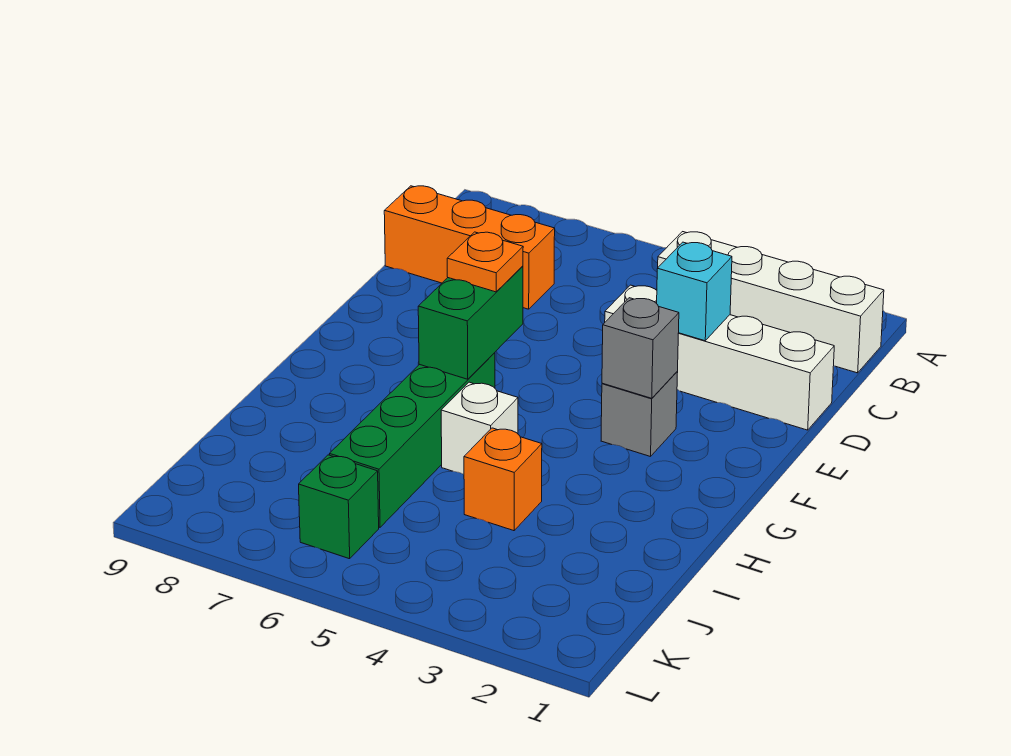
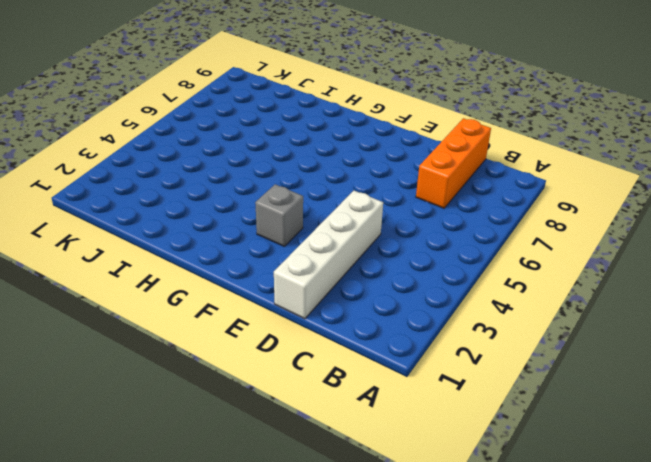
none -> white brick B1:B4 level 1
none -> green brick G6:J6 level 1
none -> white brick H5 level 1

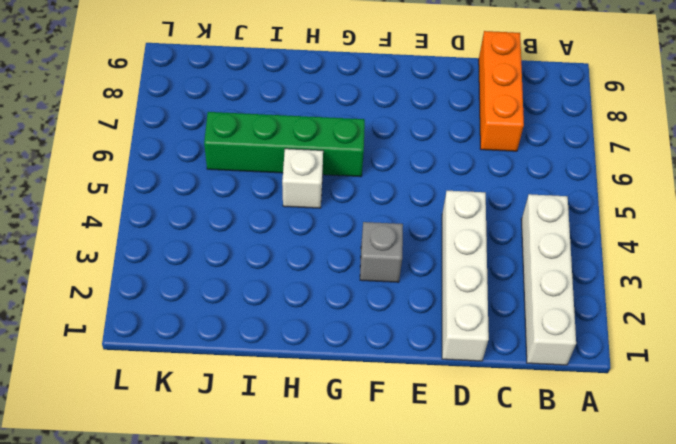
none -> orange brick I4 level 1
none -> green brick K6 level 1
none -> cyan brick D3 level 2

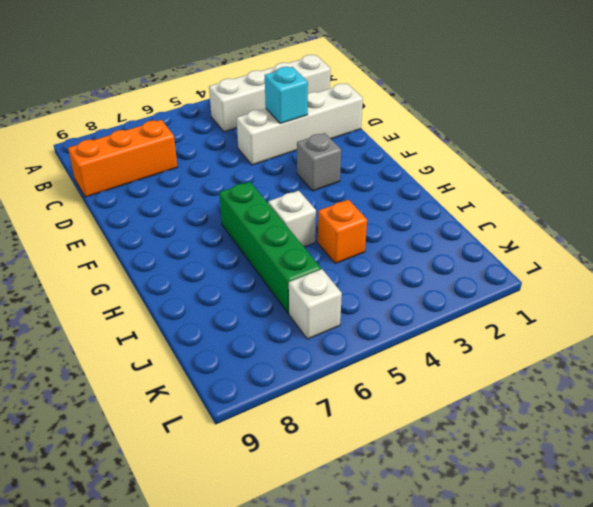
white brick K6 level 1 -> green brick K6 level 1
none -> grey brick F3 level 2
none -> green brick F6:G6 level 2
none -> orange plate F6 level 3

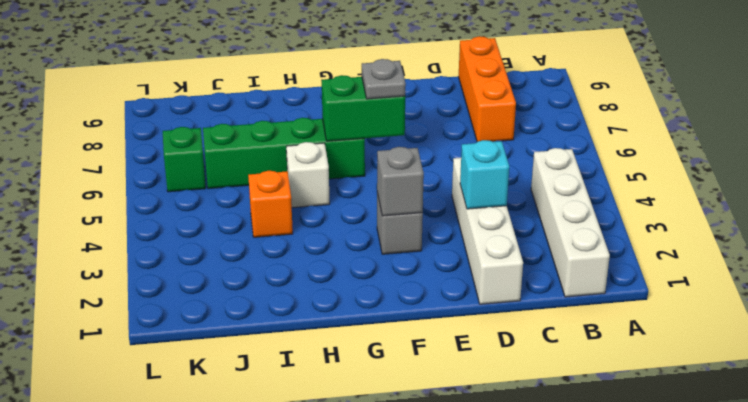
grey plate F6 level 3 -> orange plate F6 level 3

